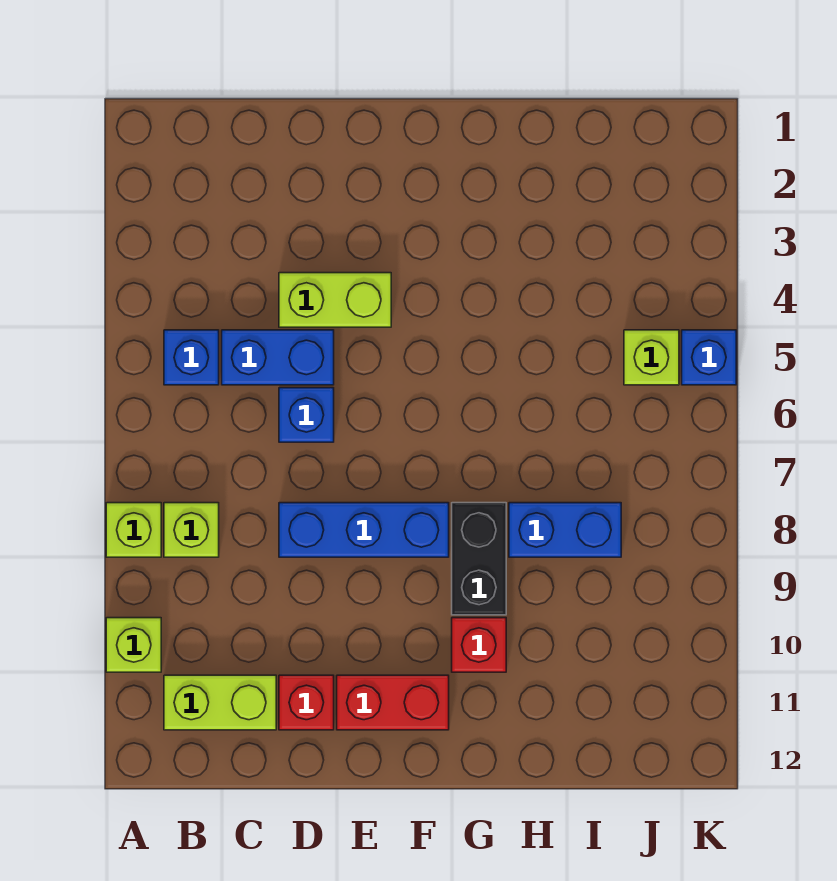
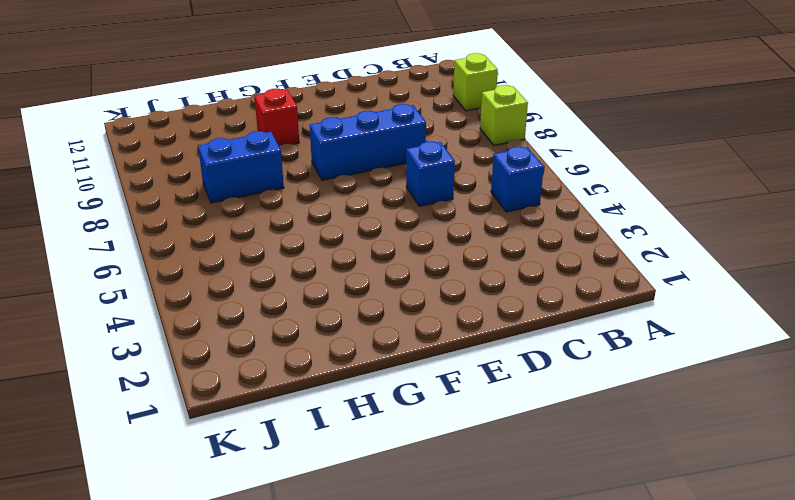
none -> lime brick B8 level 1
none -> lime brick B11:C11 level 1
none -> blue brick C5:D5 level 1

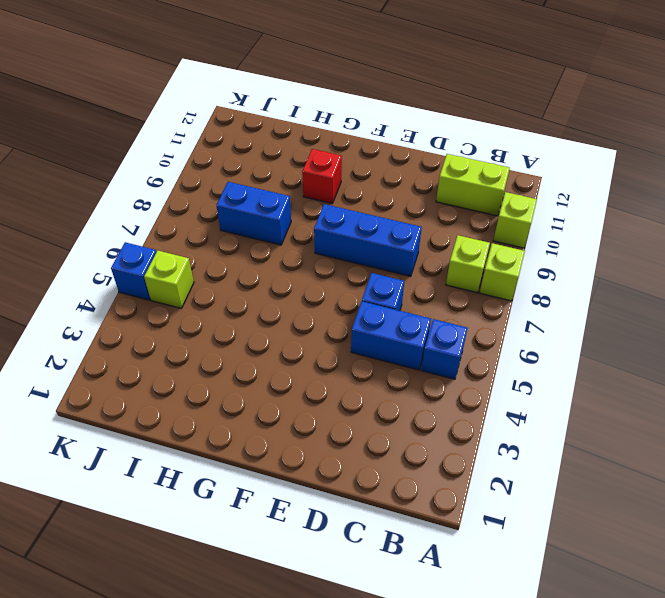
none -> lime brick D4:E4 level 1
none -> red brick D11 level 1
none -> red brick E11:F11 level 1

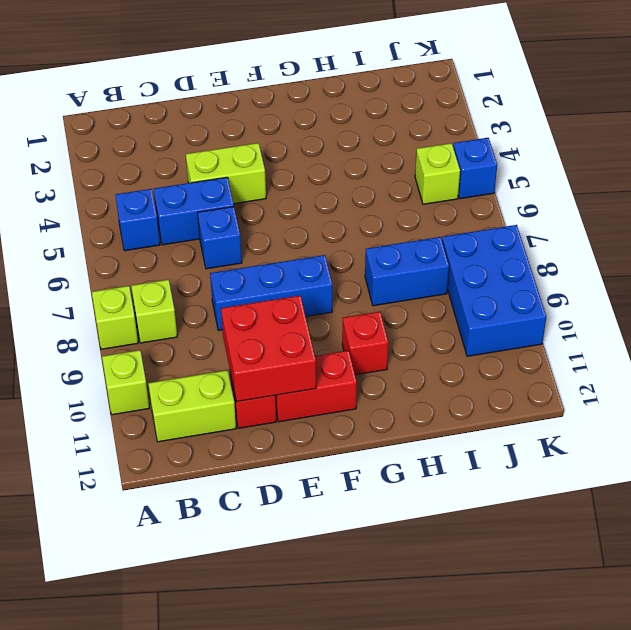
red brick D10:E11 level 2 -> none
blue brick J8:K10 level 1 -> none
none -> black brick G8:G9 level 1

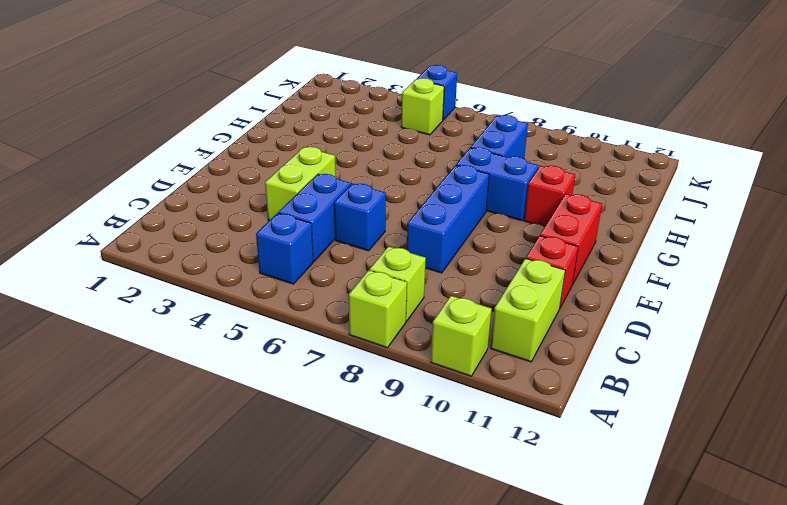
blue brick G8:G9 level 1 -> black brick G8:G9 level 1

